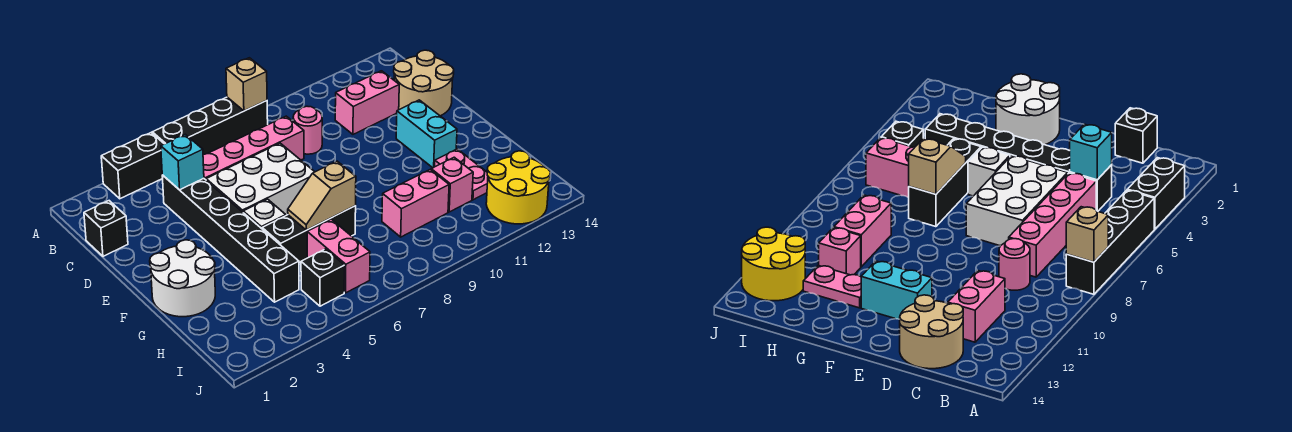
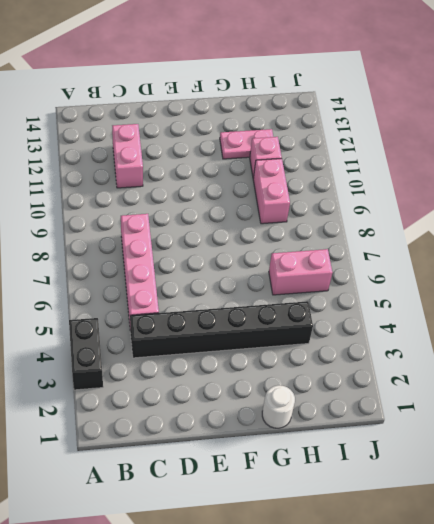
white round brick G1 level 1 -> white round brick F1:G2 level 1
none -> black brick A5:A8 level 1
none -> black brick C1 level 1
none -> pink round brick C9 level 1

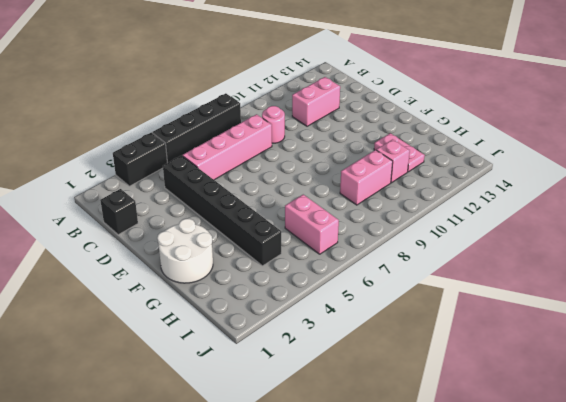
none -> tan round brick C13:D14 level 1
none -> white brick D5:E7 level 1
none -> cyan brick E12:F12 level 1

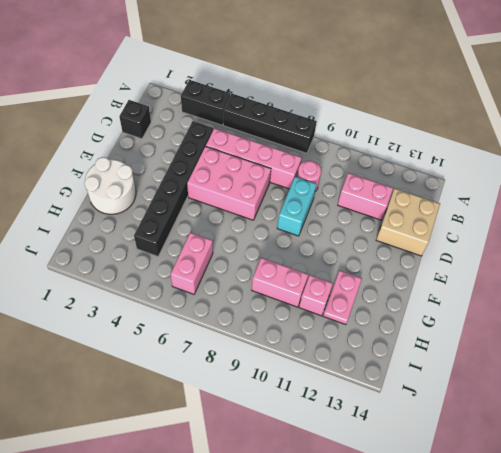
tan brick C13:D14 level 1 -> tan round brick C13:D14 level 1
pink brick D5:E7 level 1 -> white brick D5:E7 level 1
cyan brick D9:E9 level 1 -> cyan brick E12:F12 level 1
none -> white brick F5 level 1
none -> black brick G5:G7 level 1
none -> black brick I5 level 1

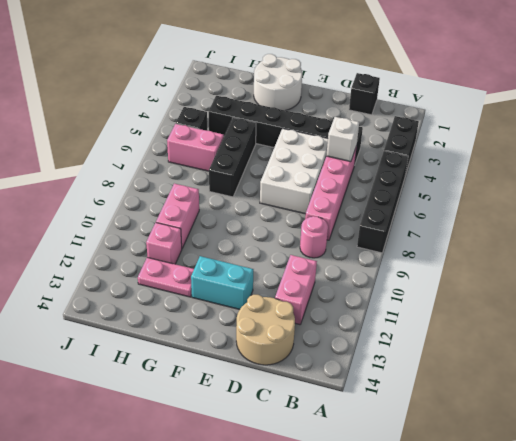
white brick C5 level 2 -> white brick F5 level 1
none -> yellow round brick I12:J13 level 1
none -> tan brick A8 level 2
none -> cyan brick C4 level 2

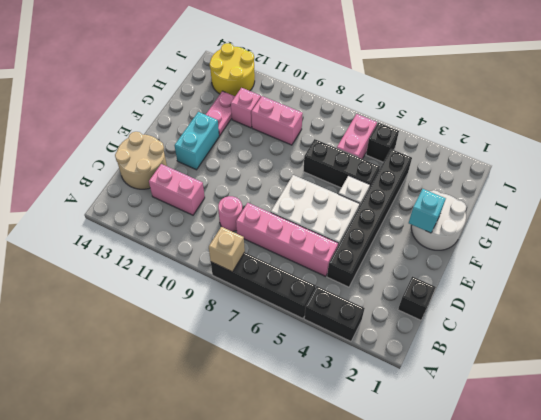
cyan brick F2 level 2 -> cyan brick C4 level 2
none -> tan slope G6:G7 level 2 top 7

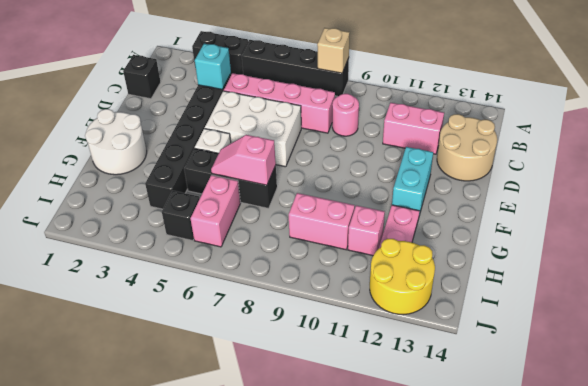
pink slope G6:G7 level 2 top 7 -> tan slope G6:G7 level 2 top 7

